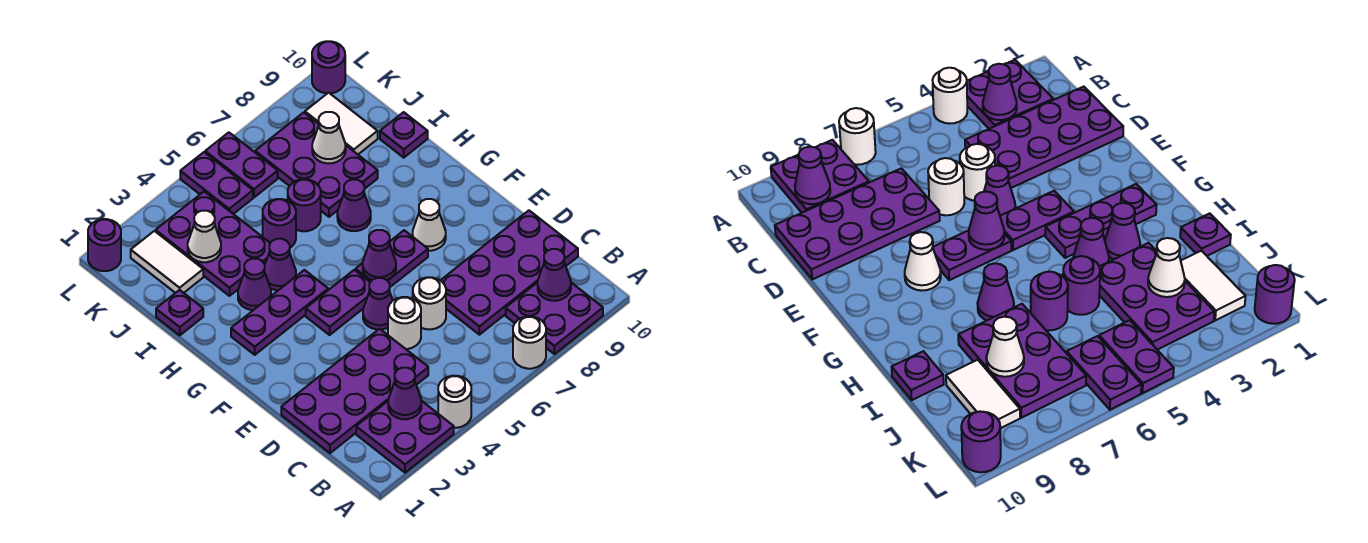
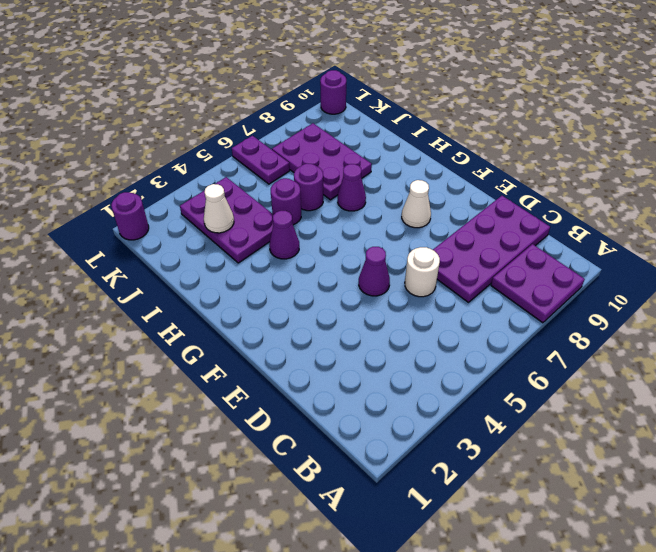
none -> purple plate A2:B3 level 1
none -> white round brick A4 level 1
none -> white round brick A7 level 1
none -> purple plate C1:D4 level 1

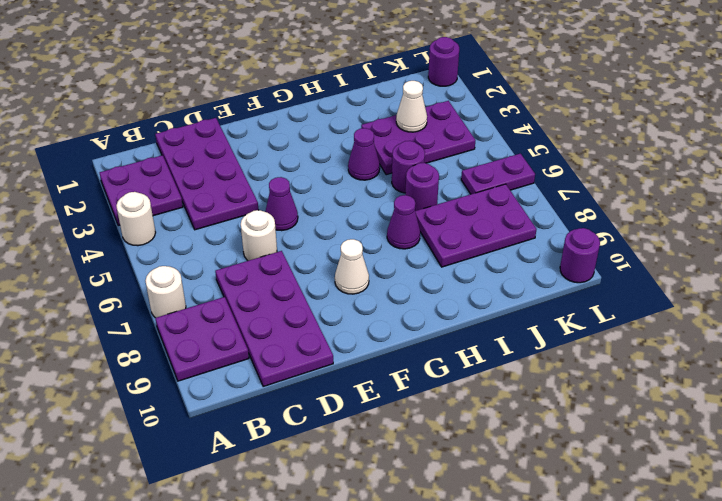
none -> white round brick D5 level 1
none -> purple plate F4:F5 level 1
none -> purple plate F6:F7 level 1
none -> purple plate G2:G4 level 1

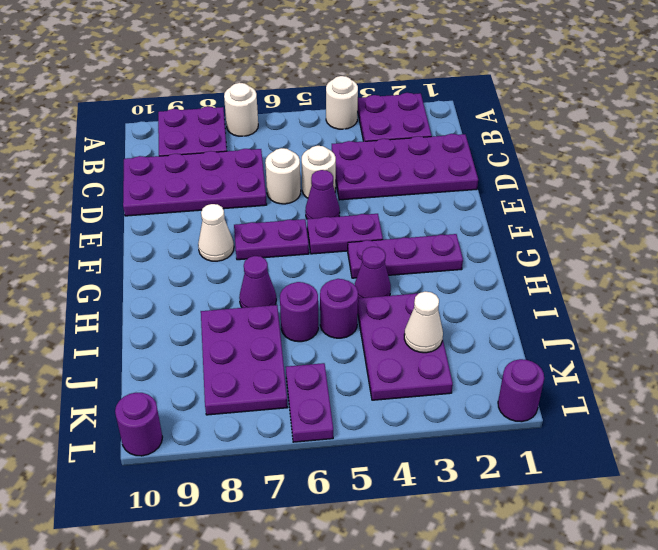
none -> purple cone H3 level 1
none -> purple plate I1 level 1
none -> purple plate I10 level 1
none -> white tile J2:K2 level 1

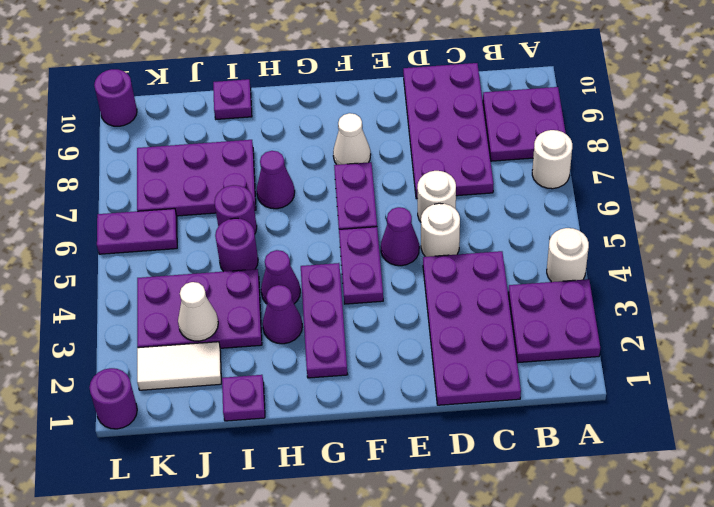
none -> white tile J9:K9 level 1
none -> purple plate K5:L5 level 1
none -> purple cone B3 level 2
none -> purple cone B9 level 2

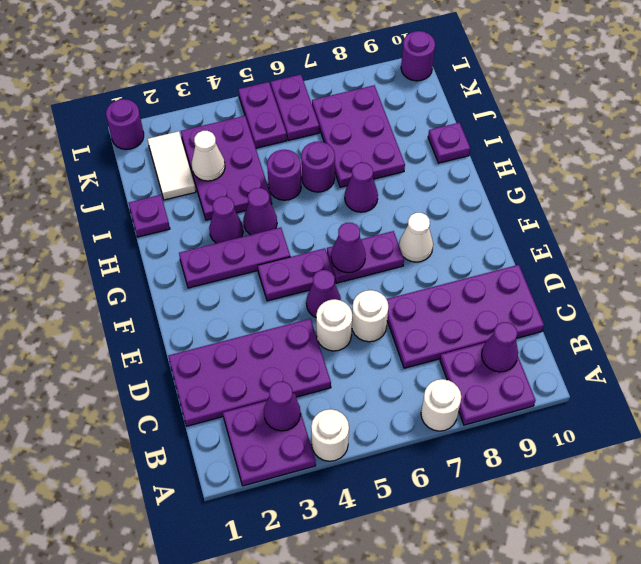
none -> white tile J9:K9 level 1
none -> white cone J8 level 2

